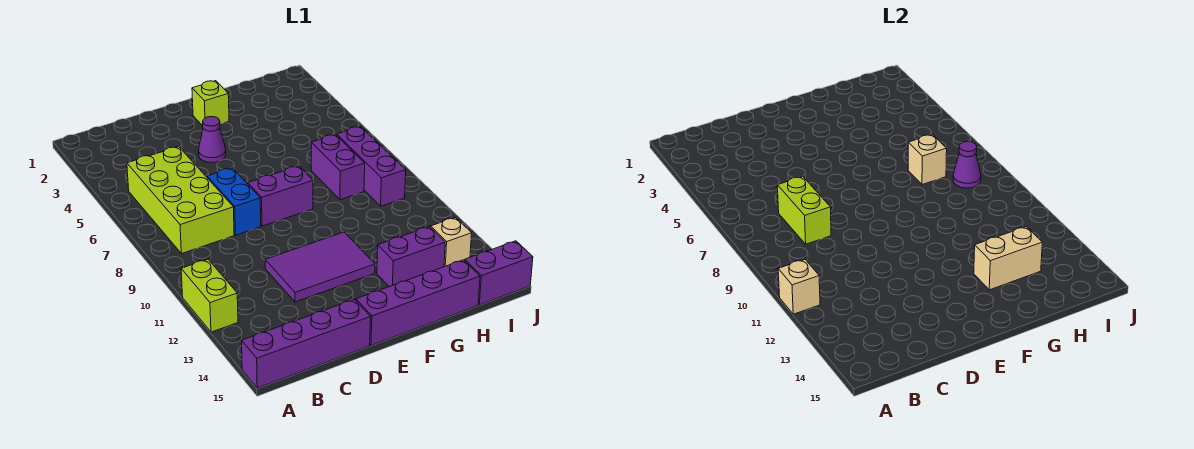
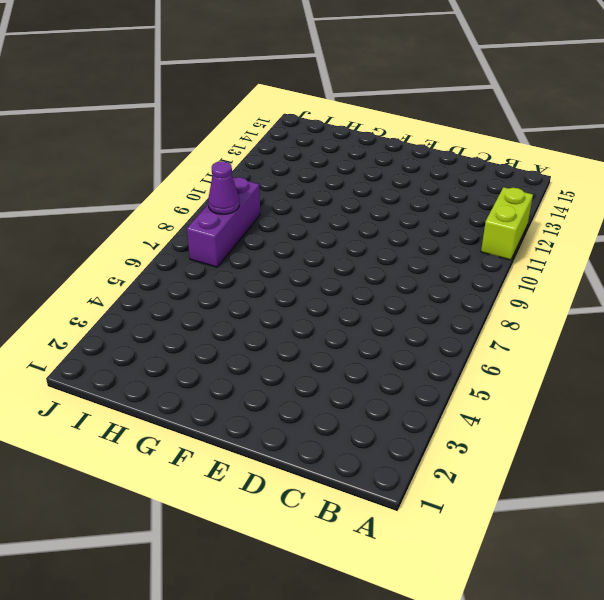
none -> purple brick A15:D15 level 1
none -> lime brick B5:C8 level 1
none -> blue brick D7:D8 level 1

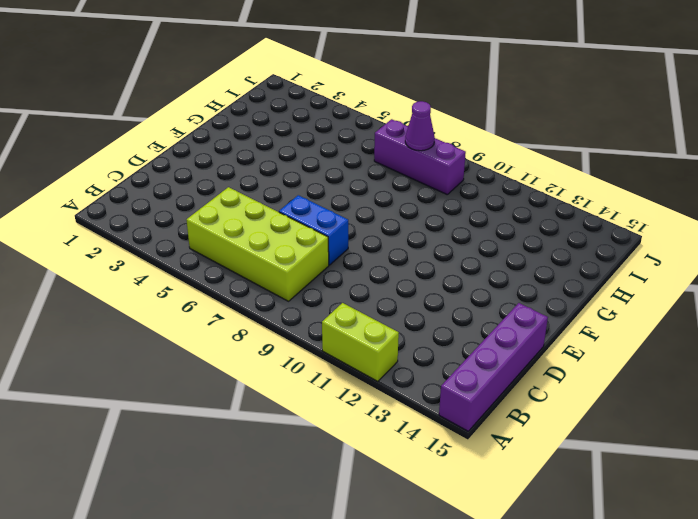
none -> purple tile D11:F12 level 1
none -> purple cone E4 level 1
none -> purple brick E8:F8 level 1

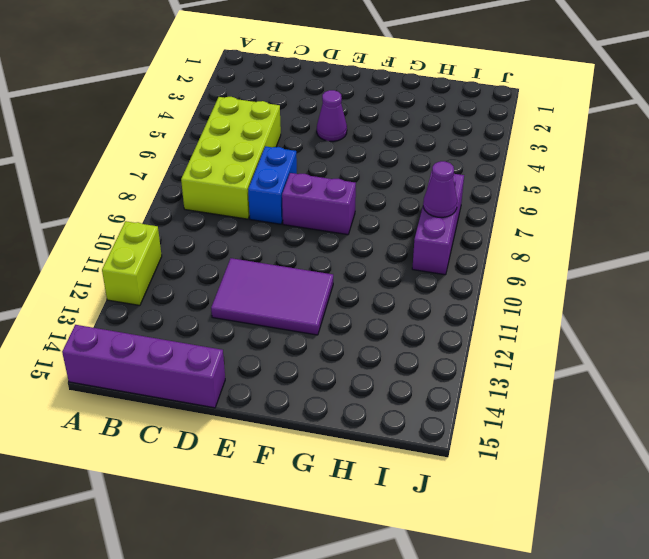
none -> purple brick E15:H15 level 1
none -> lime brick F2 level 1
none -> purple brick G13:H13 level 1

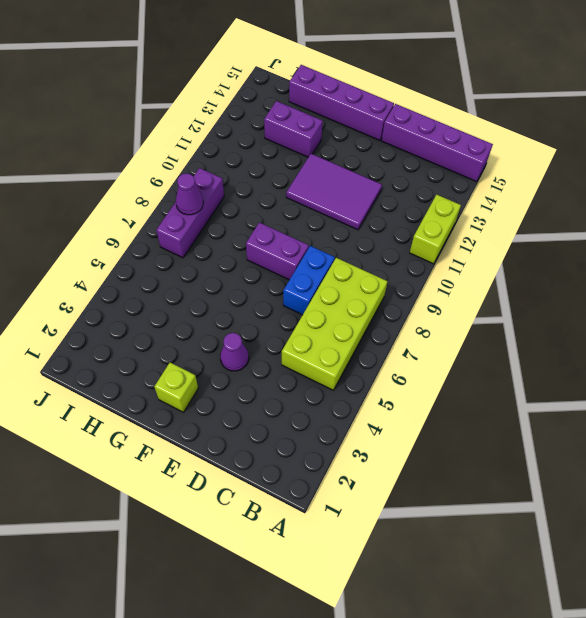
none -> purple brick H7:H8 level 1
none -> tan brick I13 level 1
none -> purple brick I15:J15 level 1

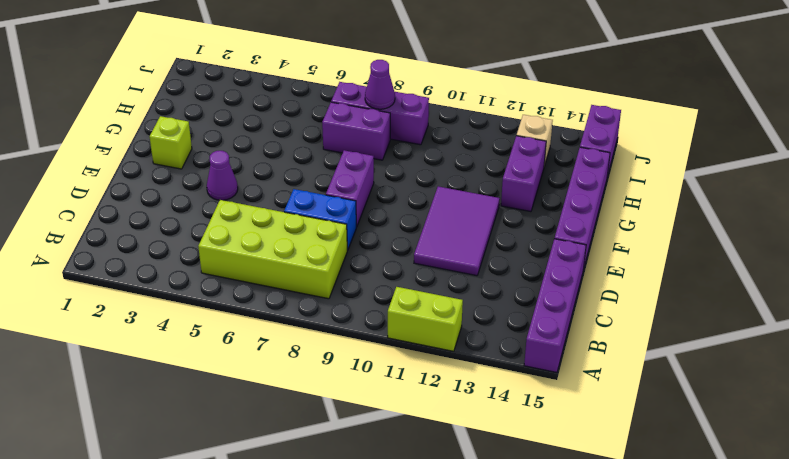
none -> tan brick A11 level 2
none -> lime brick C7:C8 level 2
none -> tan brick G13:H13 level 2

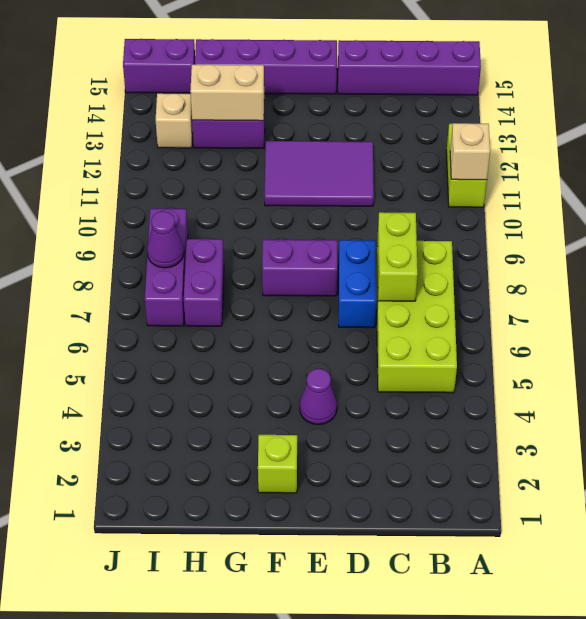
none -> tan brick H7 level 2

